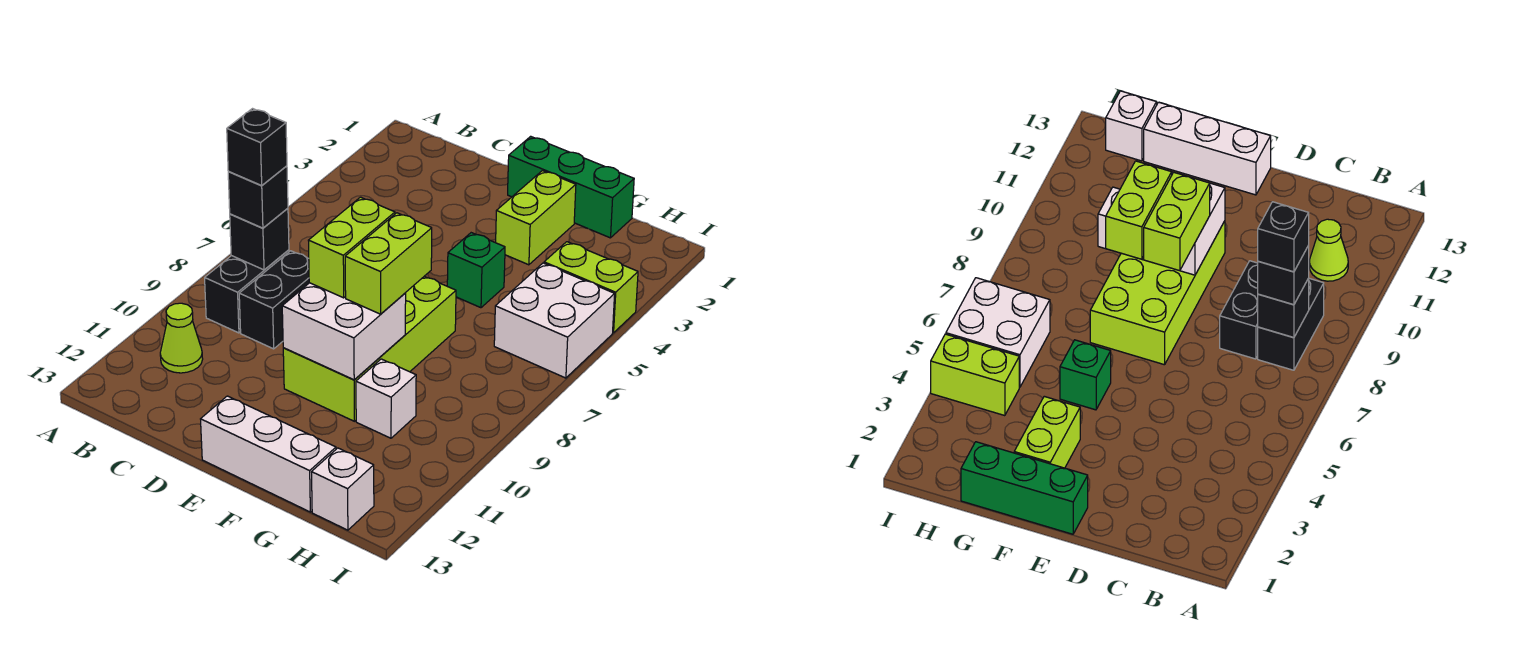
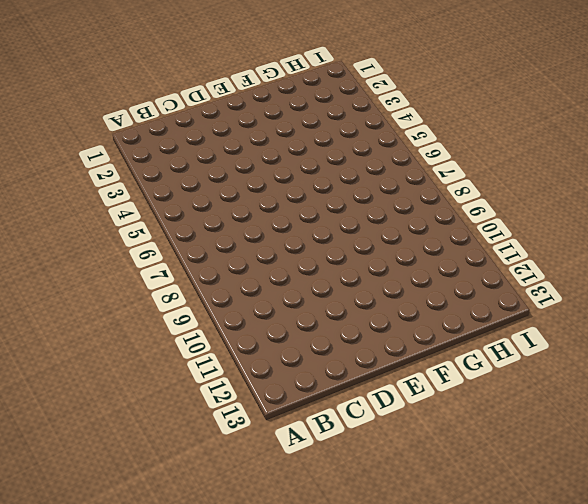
none -> black brick B8:B9 level 1
none -> lime cone B11 level 1
none -> black brick C8:C9 level 1

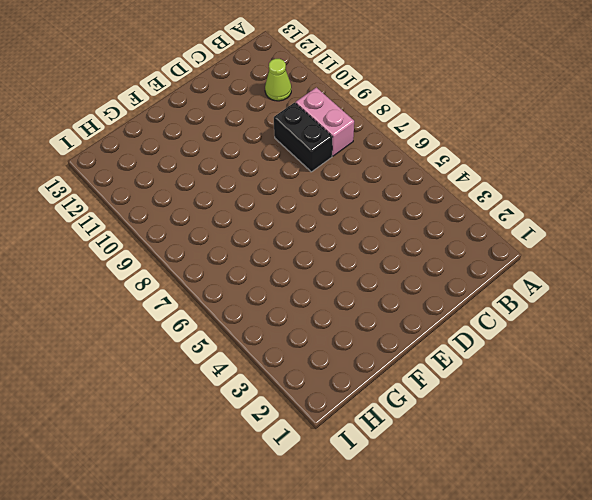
pink brick B8:B9 level 1 -> black brick B8:B9 level 1
none -> green brick E1:G1 level 1
none -> lime brick E7:F10 level 1
none -> white brick E13:G13 level 1

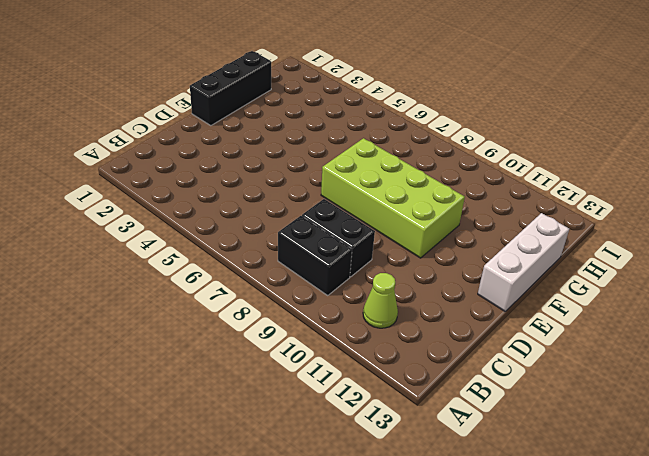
black brick E1:G1 level 1 -> green brick E1:G1 level 1
none -> lime brick F2:F3 level 1
none -> green brick F5 level 1
none -> white brick G10 level 1

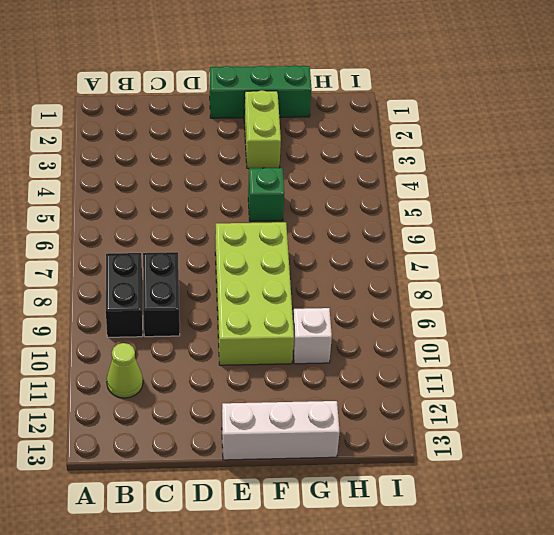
none -> lime brick H4:I4 level 1
none -> white brick H5:I6 level 1
none -> white brick H13 level 1

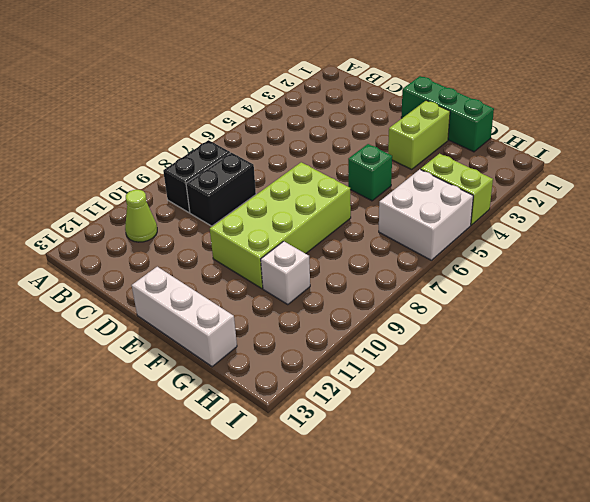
none -> white brick H13 level 1
none -> black brick B8 level 2
none -> white brick E9:F10 level 2

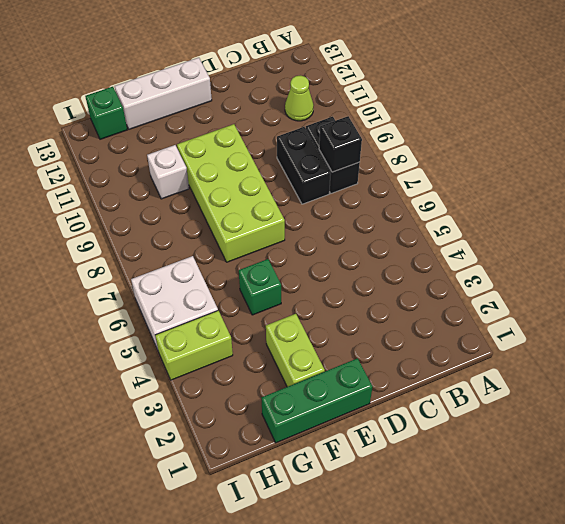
green brick H13 level 1 -> white brick H13 level 1
none -> white brick E9:F10 level 2
none -> black brick B8 level 3
none -> lime brick E8:E9 level 3

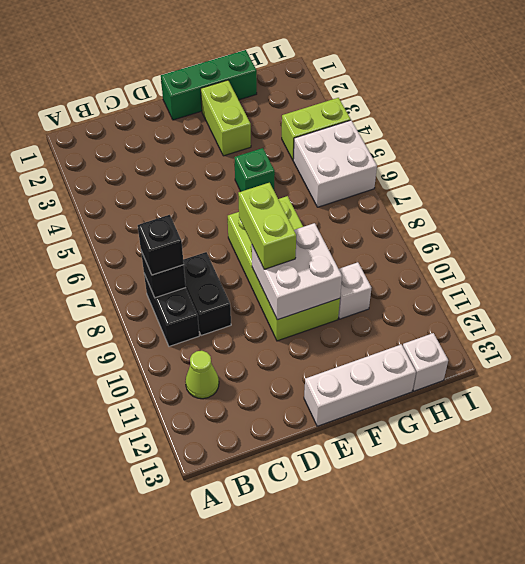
none -> lime brick F8:F9 level 3
none -> black brick B8 level 4

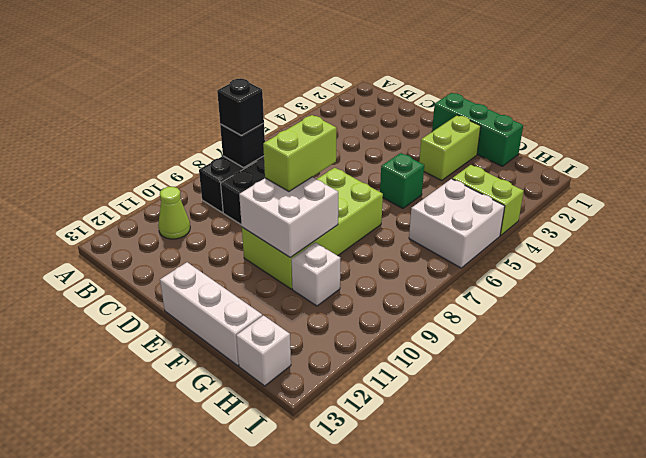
none -> lime brick F8:F9 level 3
none -> black brick B8 level 4

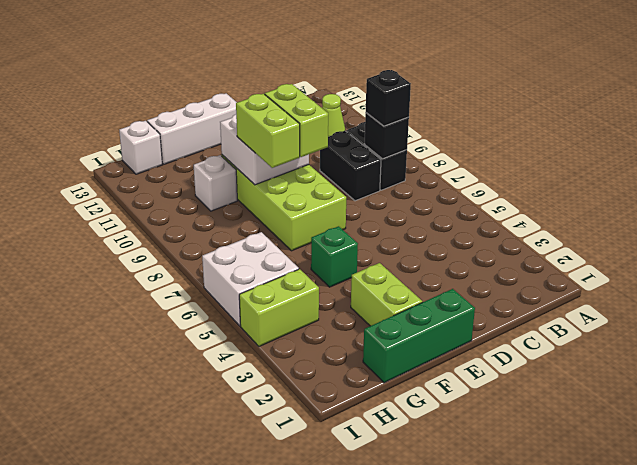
none -> black brick B8 level 4

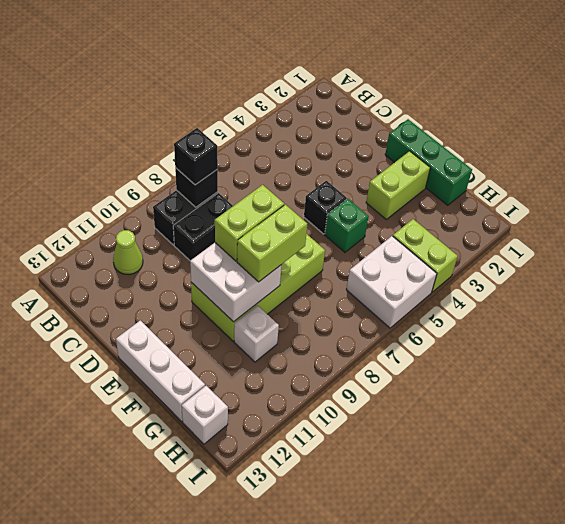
black brick E5 level 1 -> black brick B8 level 4

